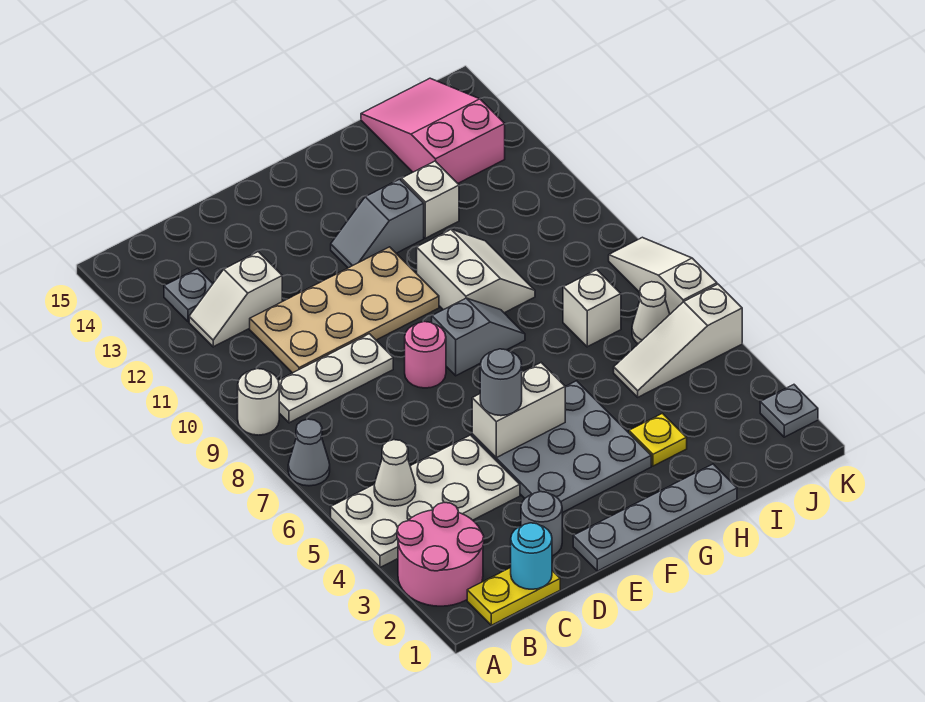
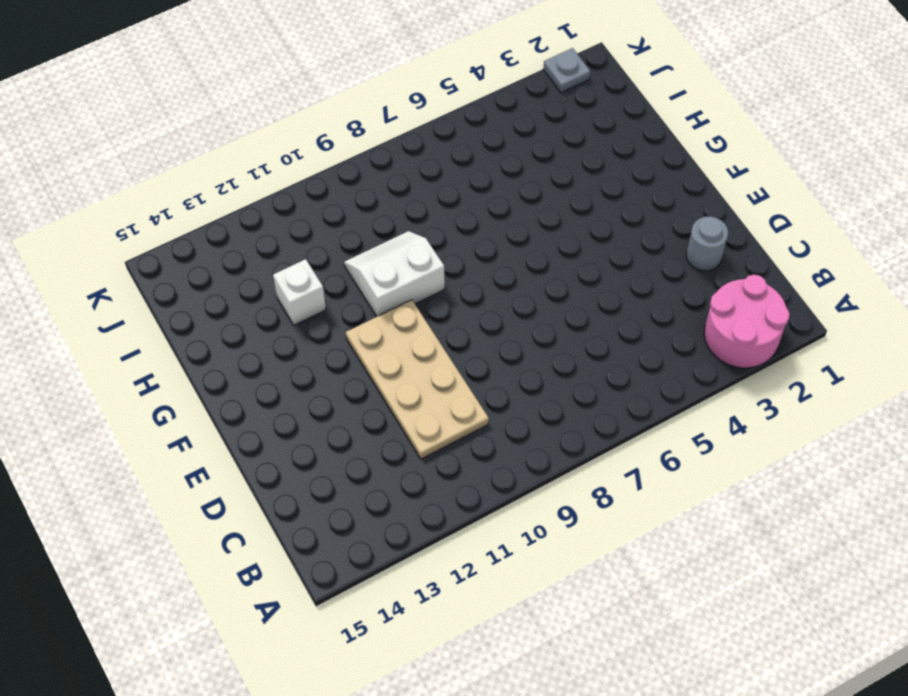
none -> white plate A4:D5 level 1
none -> grey cone A7 level 1
none -> white round brick A9 level 1

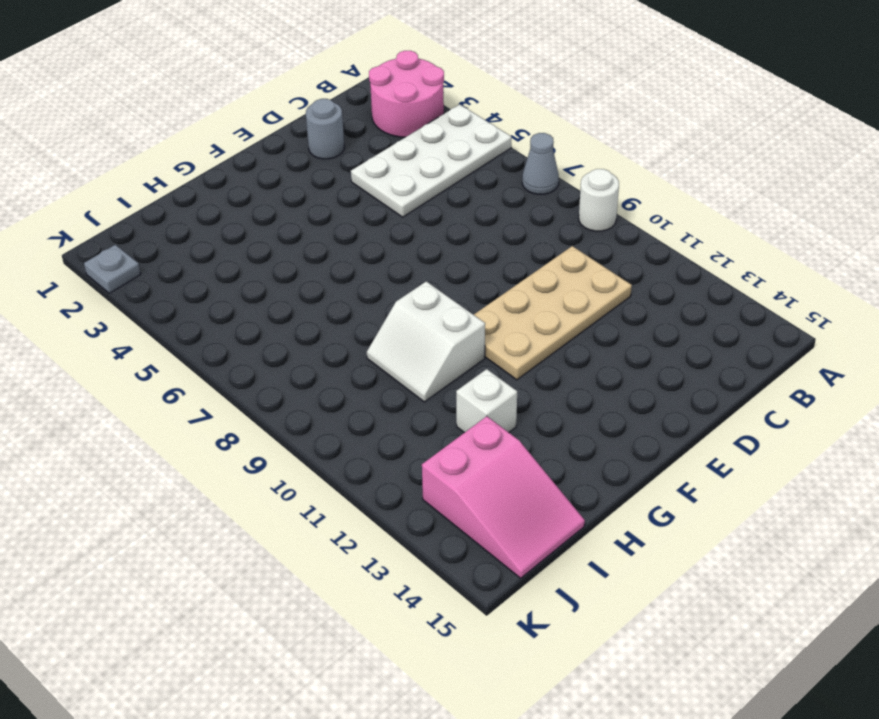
none -> yellow plate B1:C1 level 1
none -> white plate B9:D9 level 1
none -> white slope B12:C12 level 1 top C

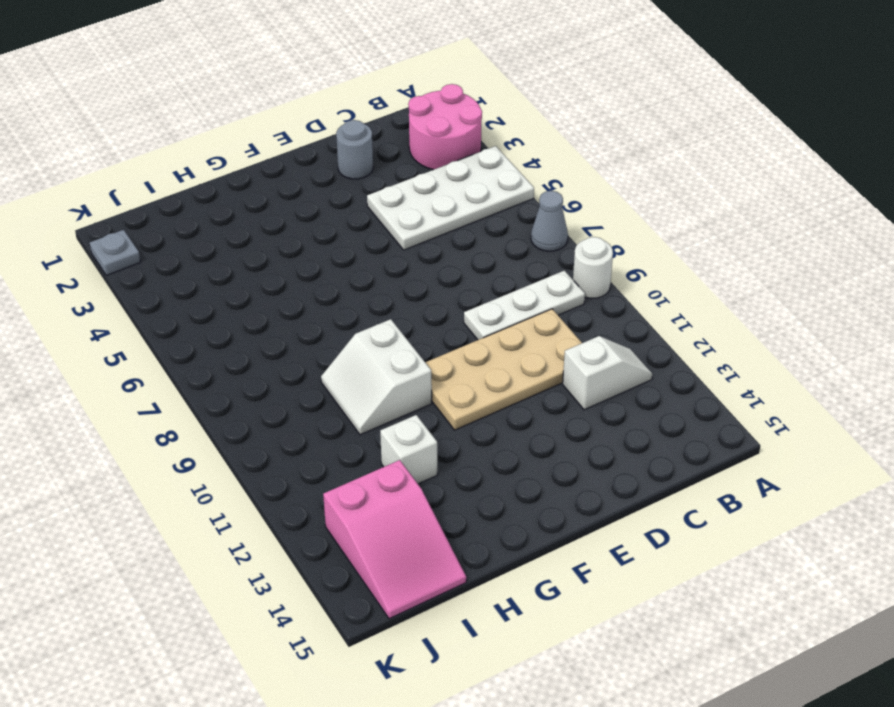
none -> yellow plate B1:C1 level 1
none -> grey plate B13 level 1
none -> grey plate E1:H1 level 1

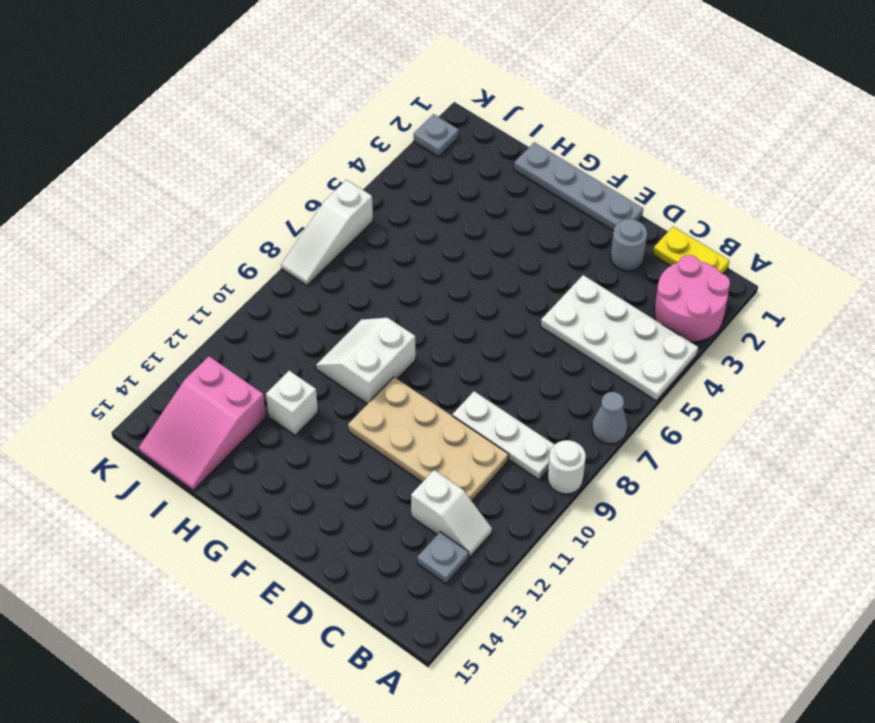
none -> grey plate E3:G5 level 1
none -> pink round brick E8 level 1
none -> grey slope F8:G8 level 1 top F

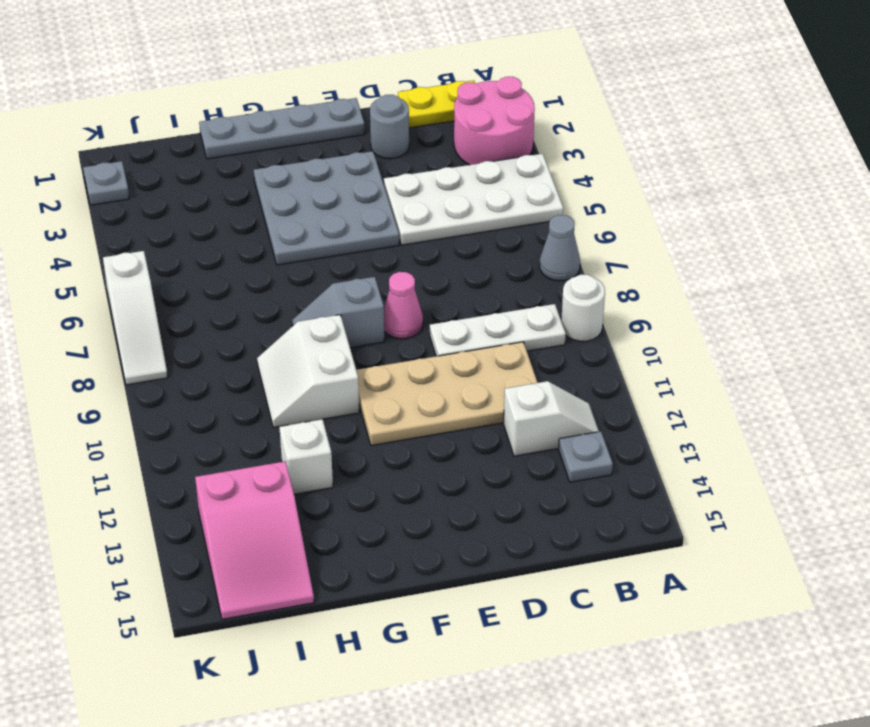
pink cone E8 level 1 -> pink round brick E8 level 1
none -> grey slope F12:G12 level 1 top G
none -> yellow plate H3 level 1
none -> white slope I5:K5 level 1 top K

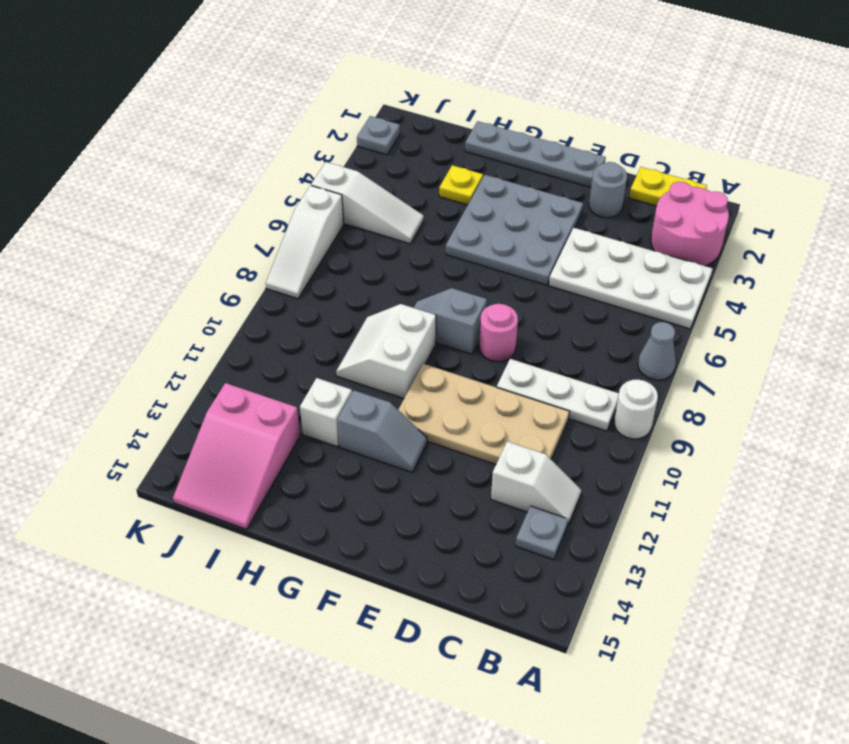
none -> white brick I7 level 1
none -> white cone J6 level 1
none -> white cone B5 level 2

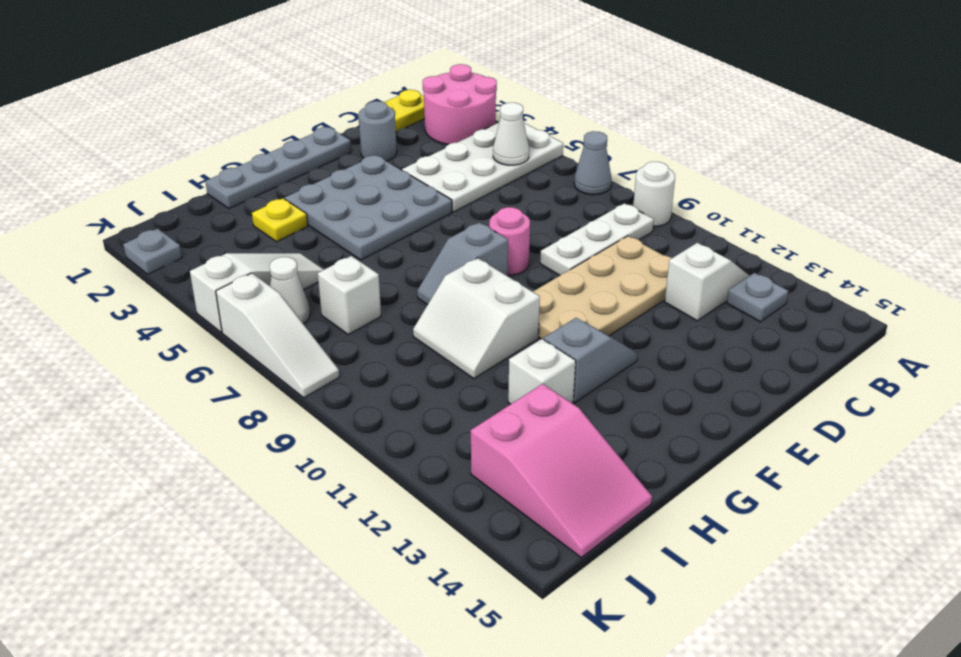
none -> cyan round brick C1 level 2
none -> white brick E5:F5 level 2
none -> grey round brick E5 level 3

